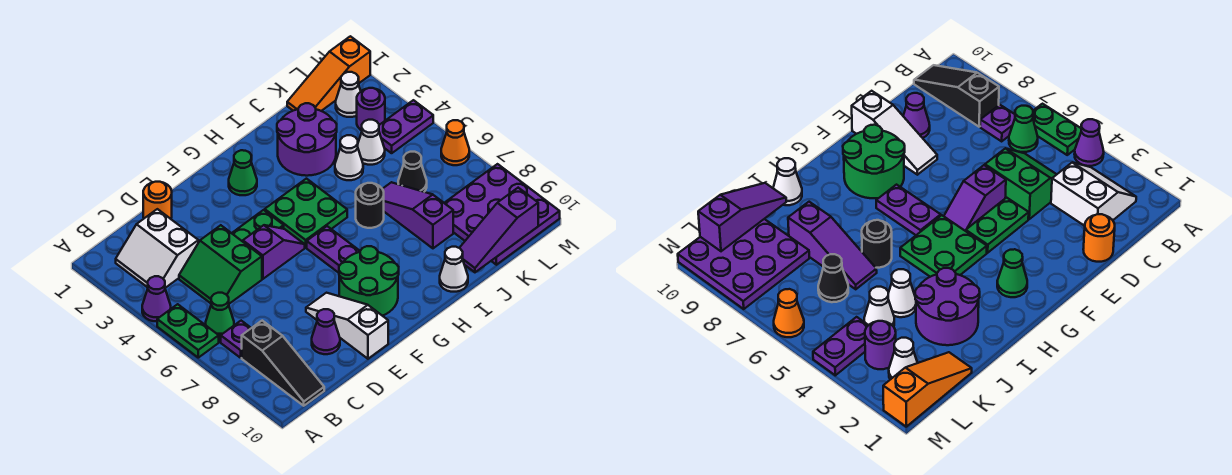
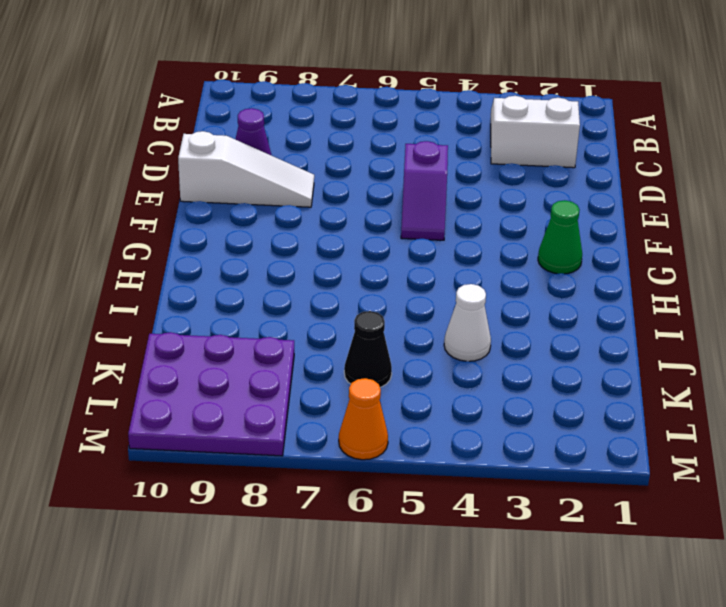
none -> purple cone A4 level 1
none -> green plate A5:A6 level 1
none -> green cone B6 level 1
none -> purple plate B7 level 1

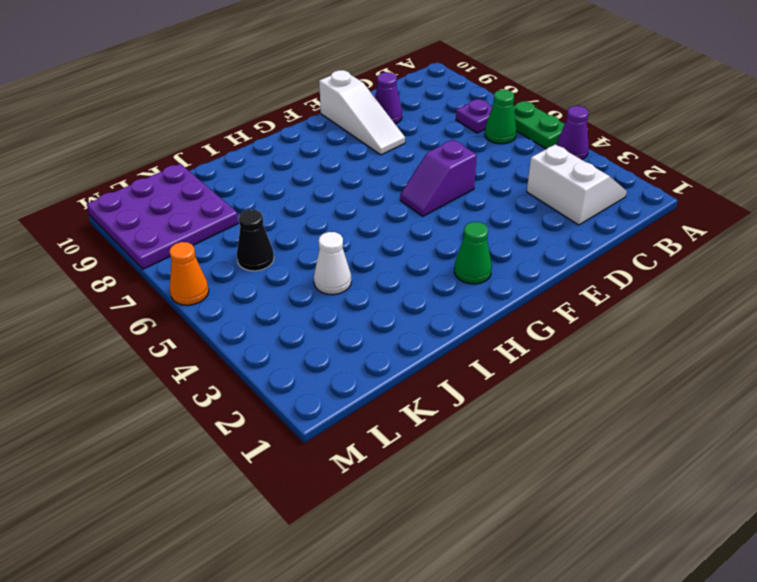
none -> black slope B8:B10 level 1 top 8
none -> green slope C4:D5 level 1 top D
none -> orange round brick D1 level 1
none -> green plate E4:F4 level 1

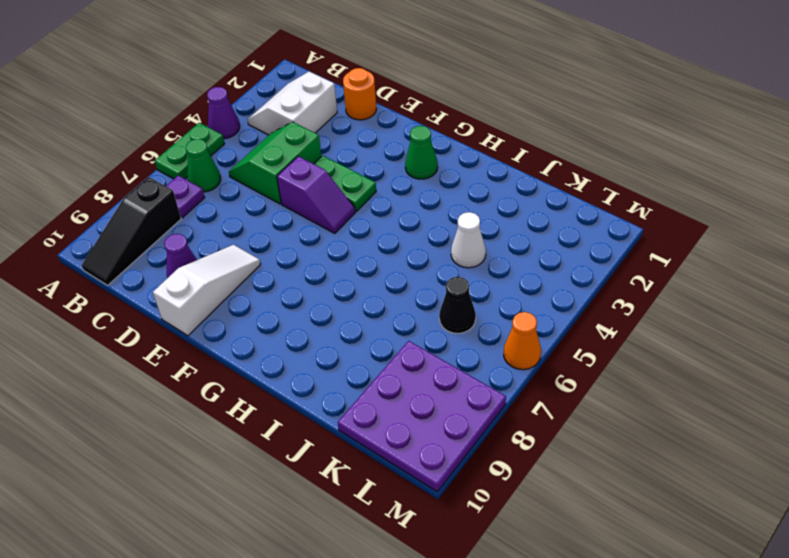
none -> green round brick F8:G9 level 1
none -> green plate G4:H5 level 1
none -> purple plate G6:G7 level 1
none -> purple round brick I2:J3 level 1

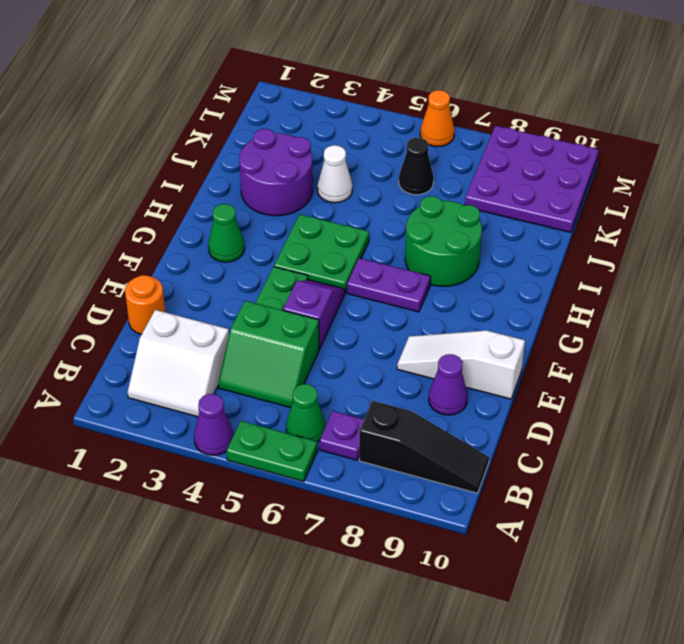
green round brick H7:I8 level 1 -> green round brick F8:G9 level 1
none -> black round brick I6 level 1
none -> white cone I10 level 1
none -> purple slope J6:J8 level 1 top 8
none -> orange slope K1:M1 level 1 top M

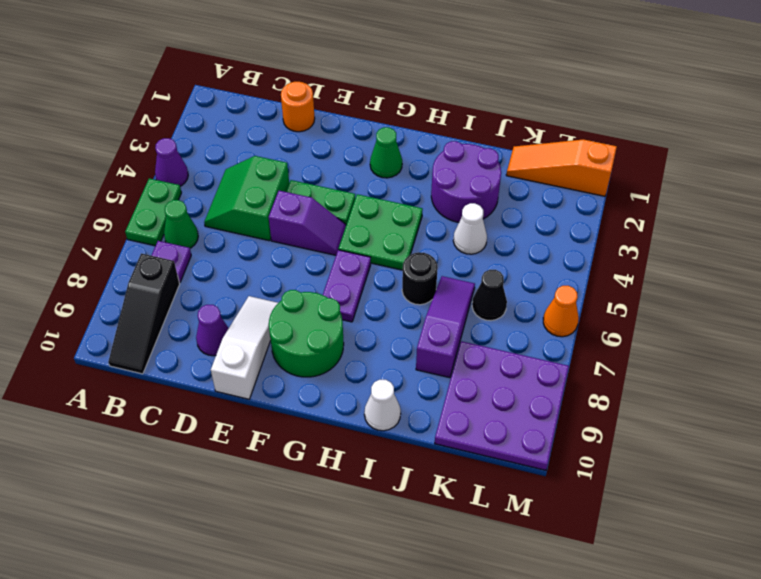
none -> white slope B2:C3 level 1 top C
none -> white cone K4 level 1
none -> white cone L2 level 1
none -> purple round brick L3 level 1

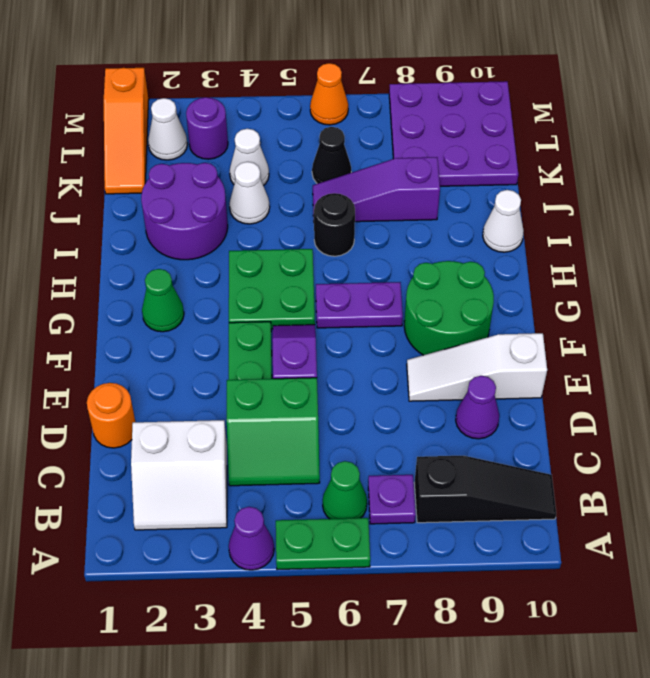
none -> purple plate L4:M4 level 1
none -> purple slope J10:L10 level 2 top L

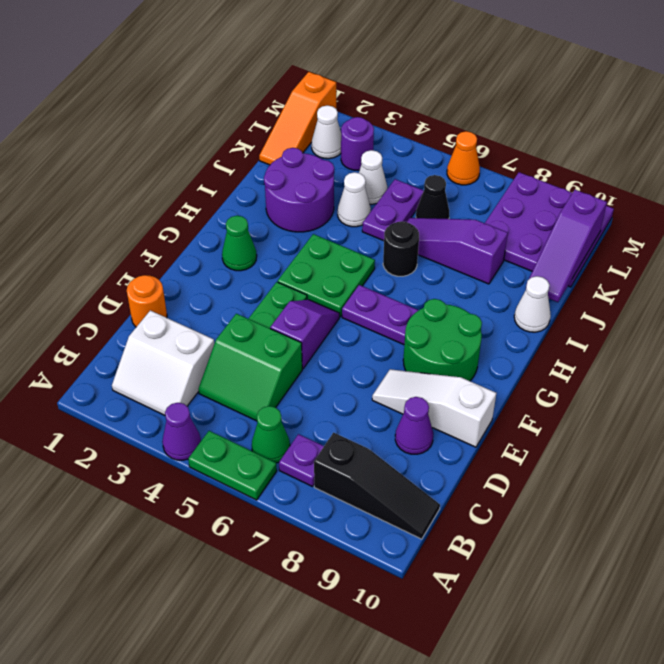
purple plate J5:K5 level 1 -> purple plate L4:M4 level 1

